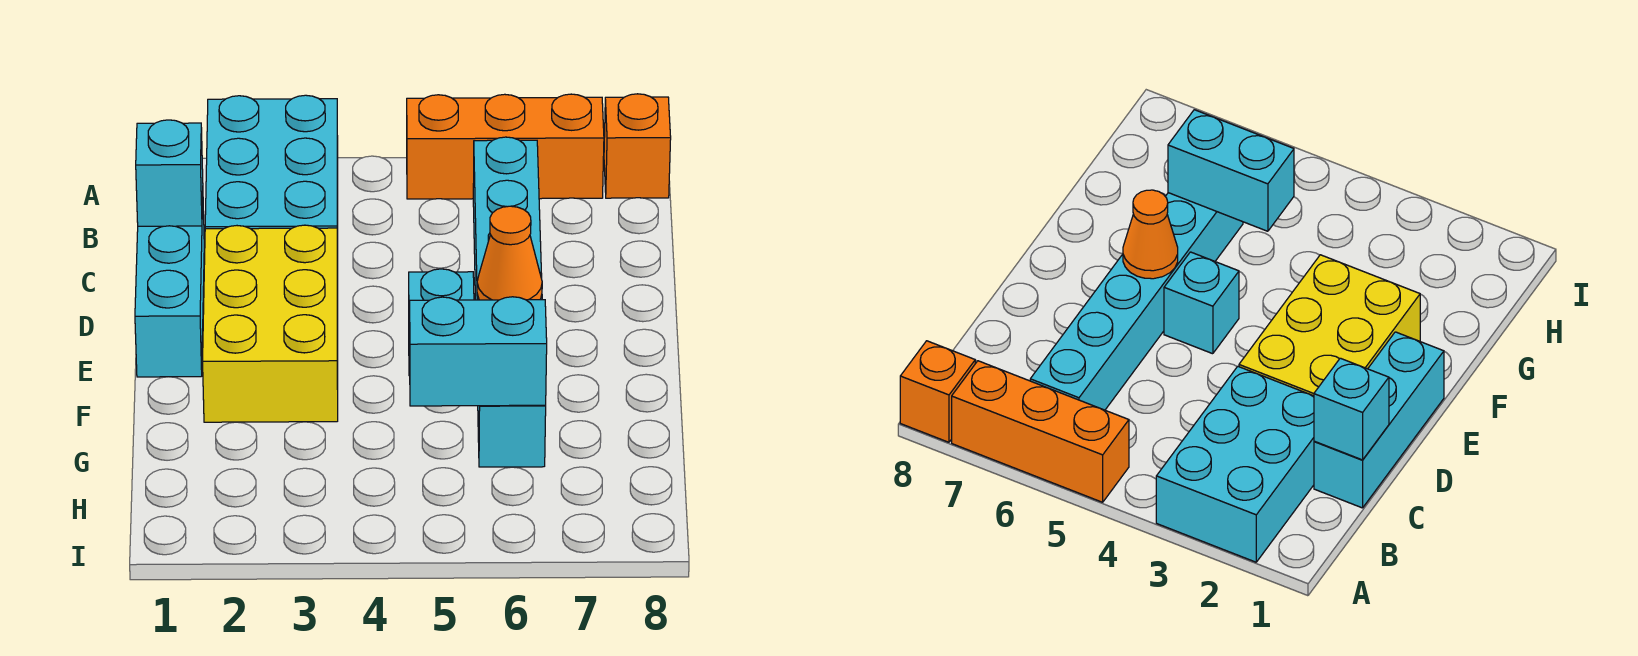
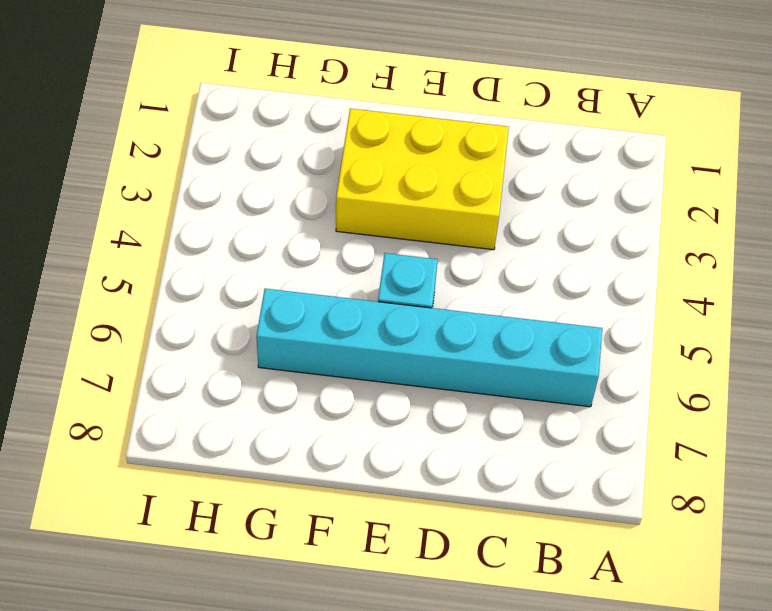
none -> cyan brick A2:C3 level 1
none -> orange brick A5:A7 level 1

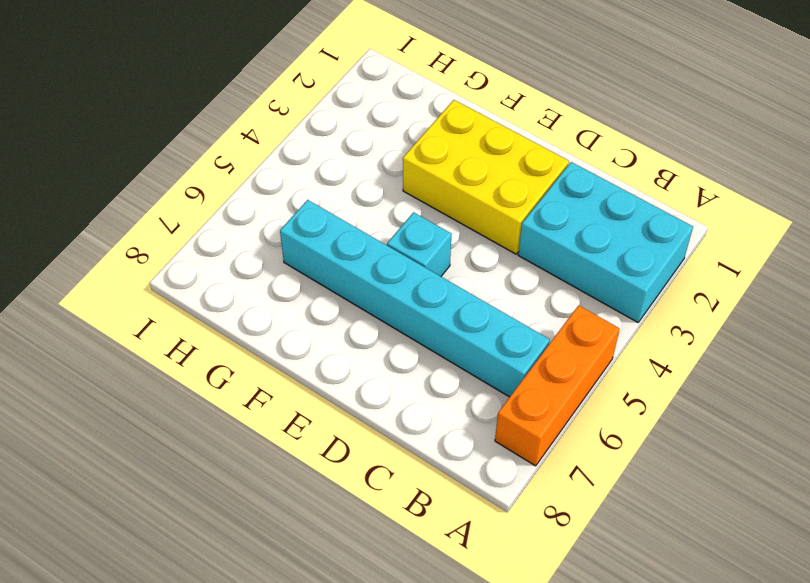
none -> orange brick A8 level 1
none -> cyan brick C1:E1 level 1

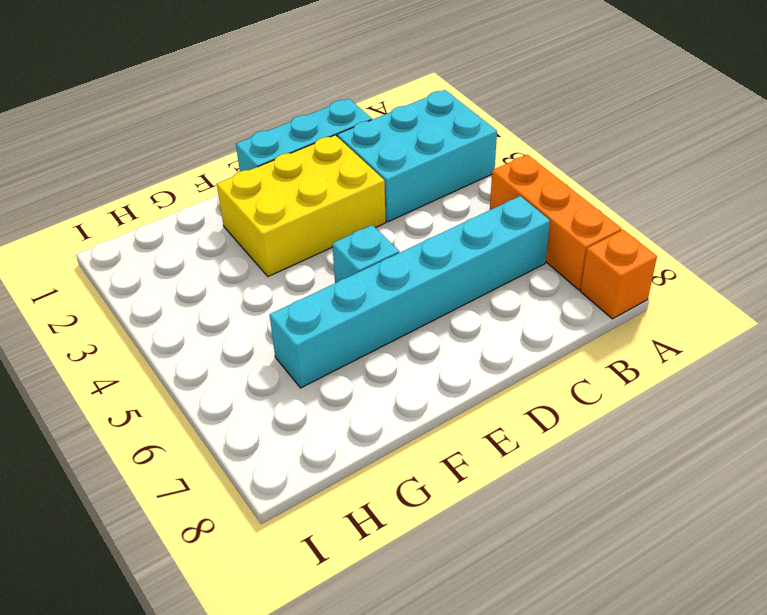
none -> cyan brick C1 level 2
none -> orange cone E6 level 2

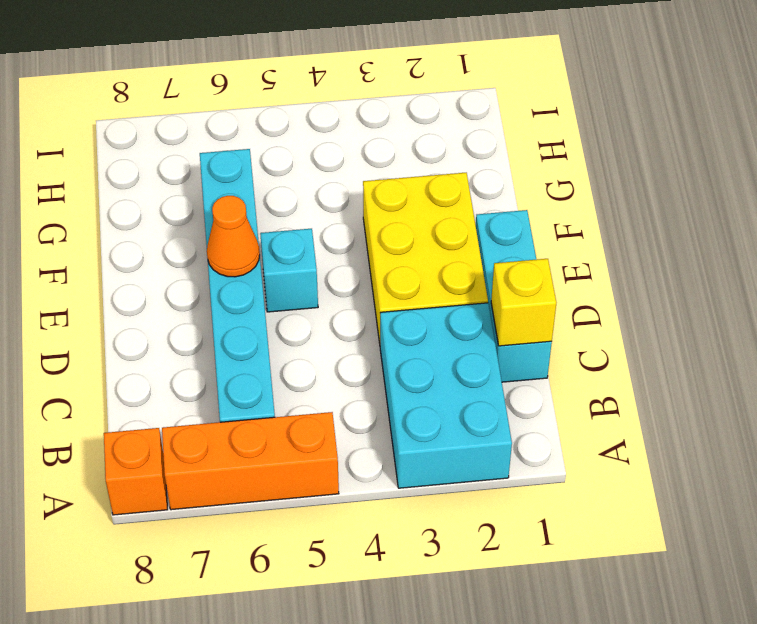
yellow brick C1 level 2 -> cyan brick C1 level 2
none -> cyan brick G5:G6 level 2

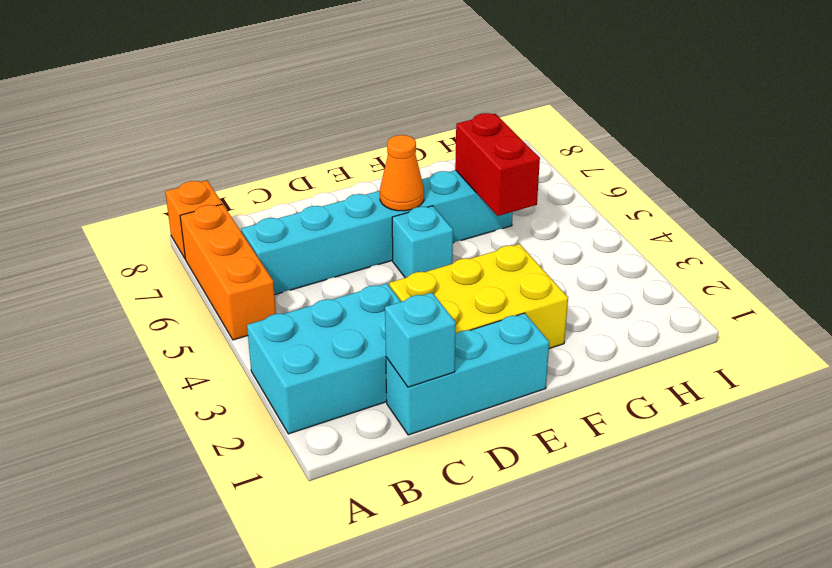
red brick G5:G6 level 2 -> cyan brick G5:G6 level 2

